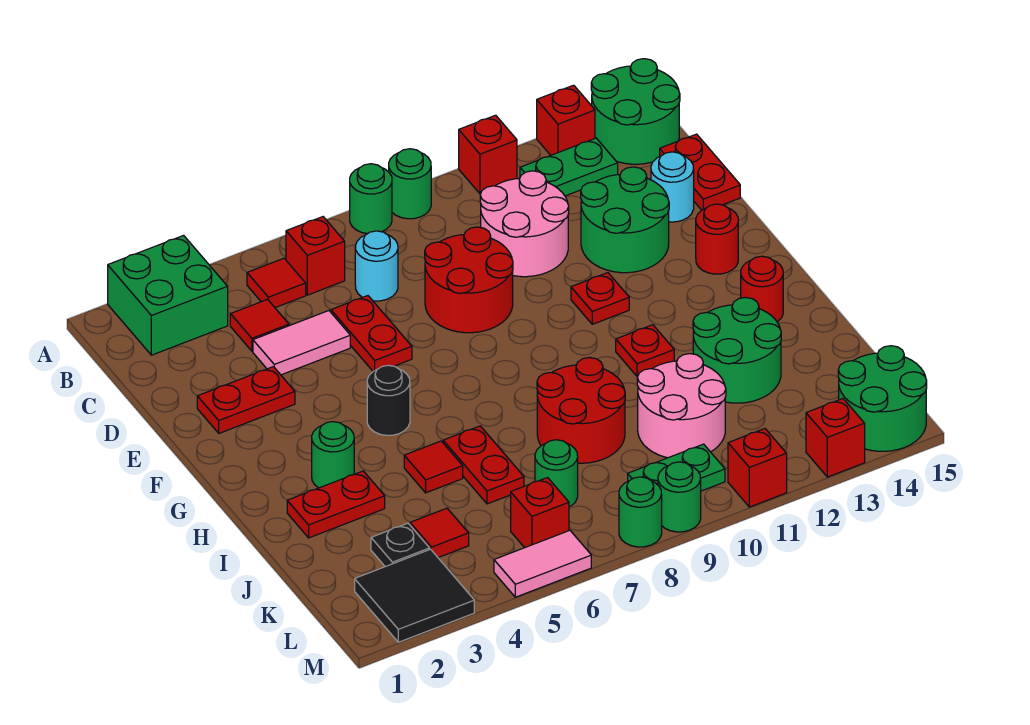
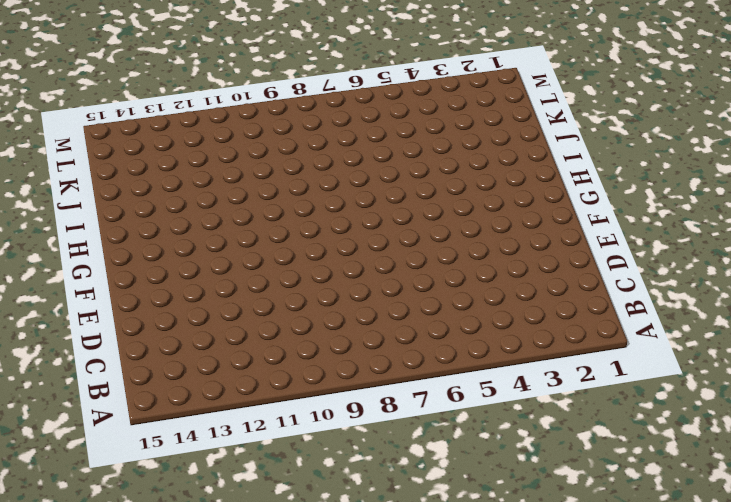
none -> green brick A2:B3 level 1
none -> green round brick A8 level 1
none -> green round brick A9 level 1
none -> red brick A11 level 1

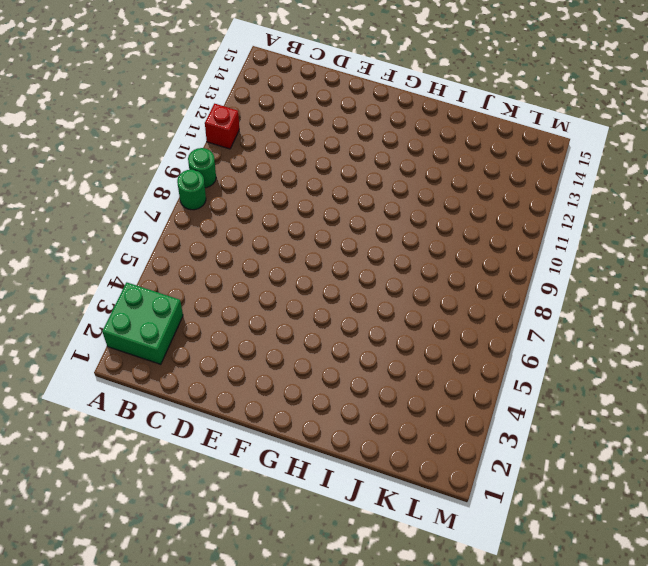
none -> red brick A13 level 1
none -> green round brick A14:B15 level 1
none -> red tile B5 level 1
none -> red brick B6 level 1

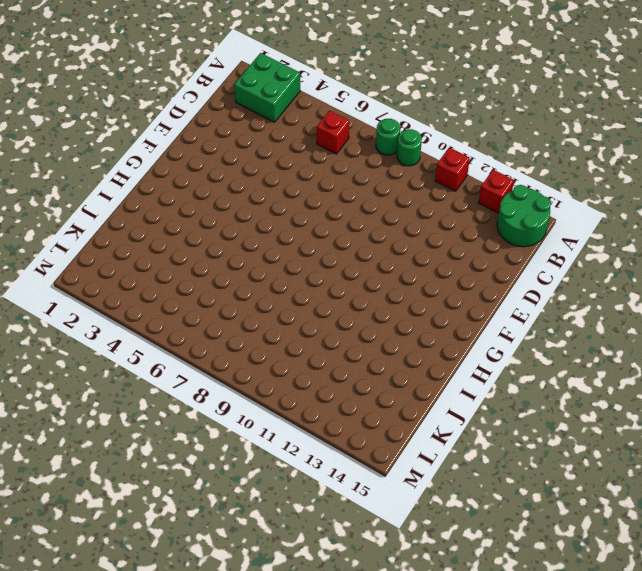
none -> red tile B5 level 1
none -> green plate B12:B13 level 1
none -> red tile C4 level 1
none -> cyan round brick C7 level 1

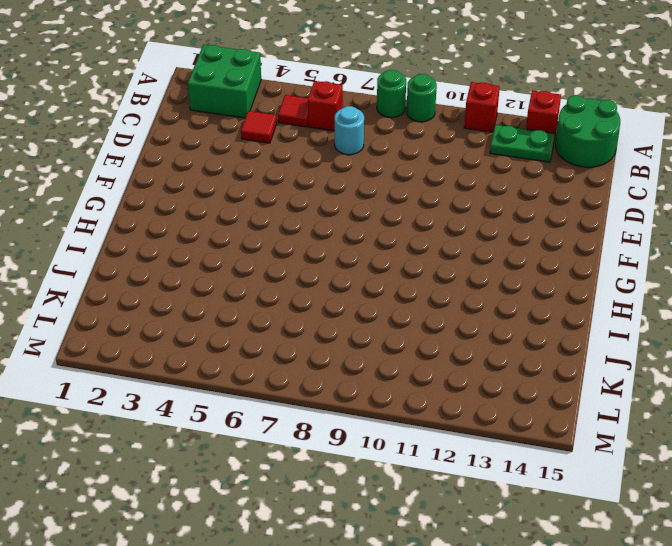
none -> pink round brick C10:D11 level 1
none -> red plate C15:D15 level 1
none -> pink tile D4:D5 level 1
none -> red plate D6:E6 level 1

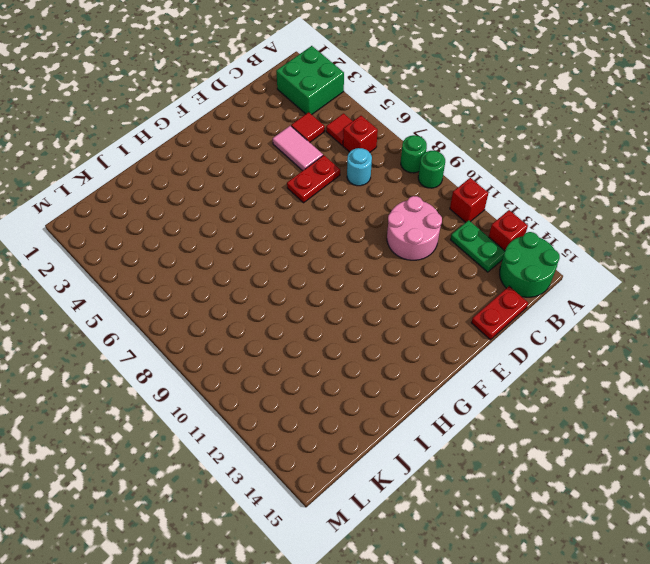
none -> red round brick D8:E9 level 1
none -> green round brick D12:E13 level 1
none -> cyan round brick D14 level 1
none -> red plate E2:E3 level 1

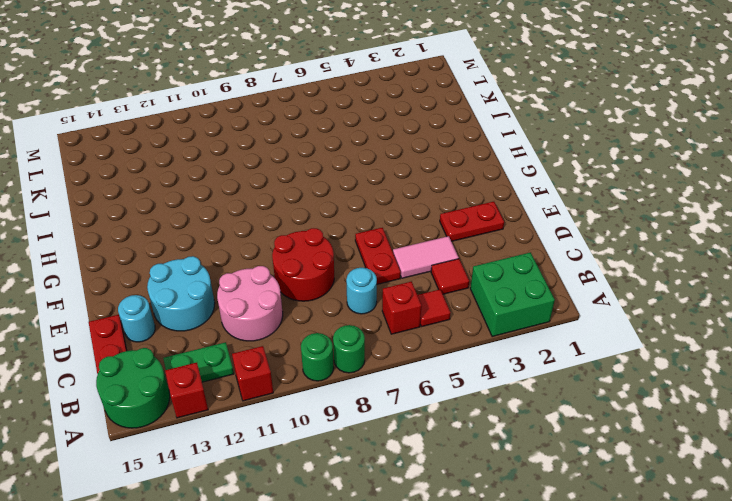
cyan round brick D12:E13 level 1 -> green round brick D12:E13 level 1
none -> red plate F11 level 1
none -> red round brick F14 level 1
none -> black round brick G5 level 1
none -> green round brick H3 level 1

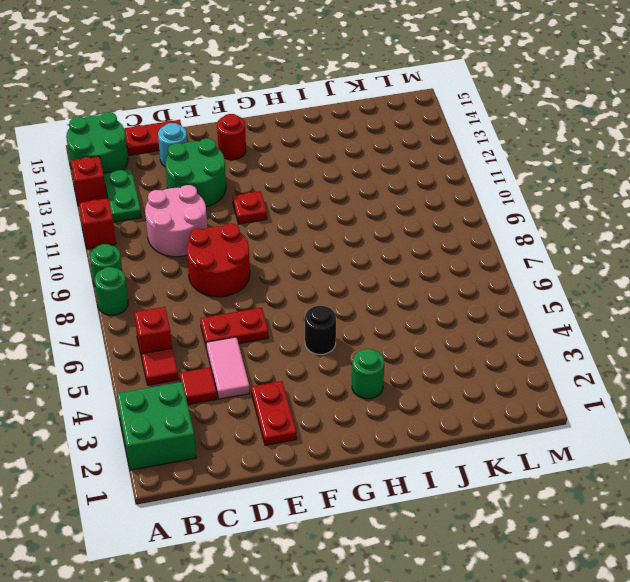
none -> cyan round brick C7 level 1
none -> red plate H11 level 1
none -> red round brick H14 level 1
none -> red plate I2:I3 level 1

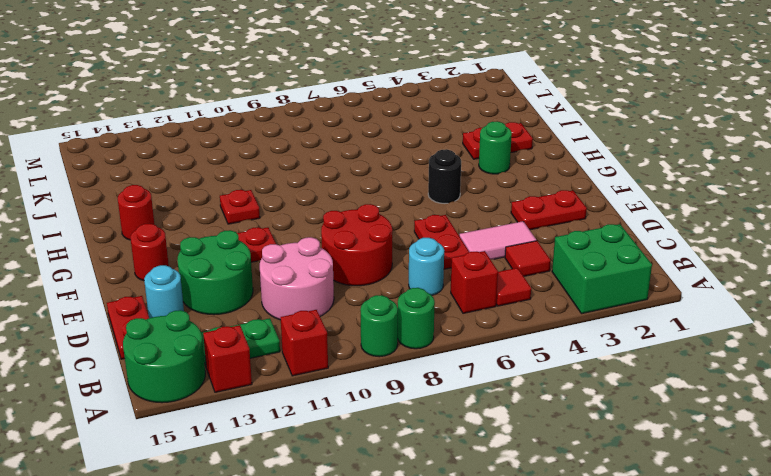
none -> red tile I5 level 1
none -> red plate I6:J6 level 1
none -> red round brick I8:J9 level 1
none -> green round brick I12:J13 level 1

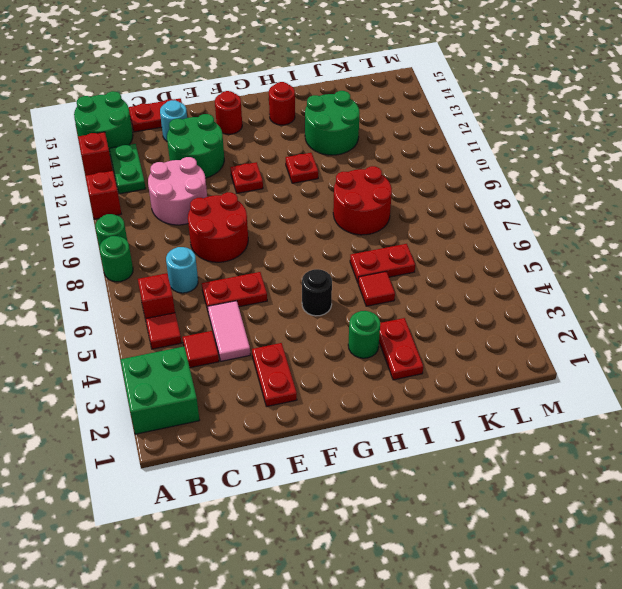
none -> pink round brick J10:K11 level 1
none -> black plate K3 level 1
none -> red tile K4 level 1
none -> green round brick K7 level 1

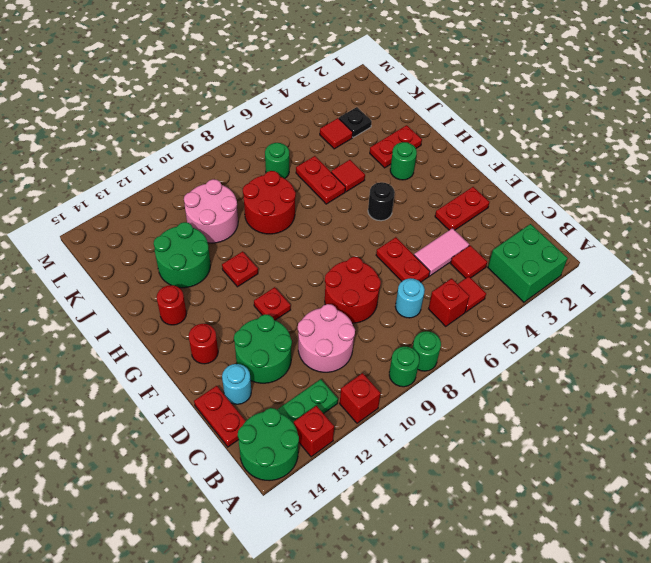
none -> black tile L2:M3 level 1
none -> red brick L6 level 1
none -> green plate L9:L10 level 1
none -> green round brick L14:M15 level 1

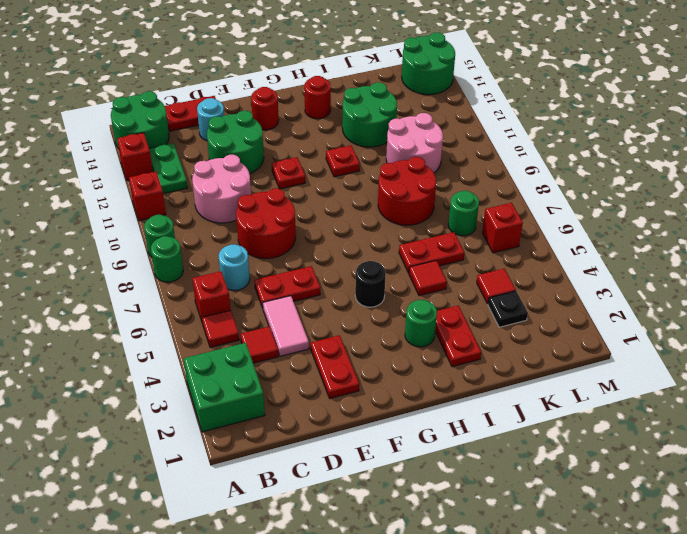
none -> black tile L2:M3 level 1
none -> green plate L9:L10 level 1
none -> pink tile M5:M6 level 1
none -> green round brick M8 level 1

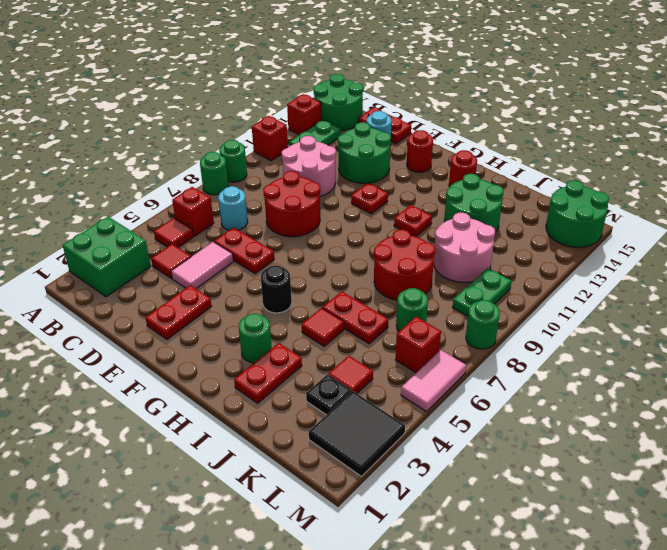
none -> green round brick M9 level 1
none -> red brick M11 level 1
none -> red brick M13 level 1

